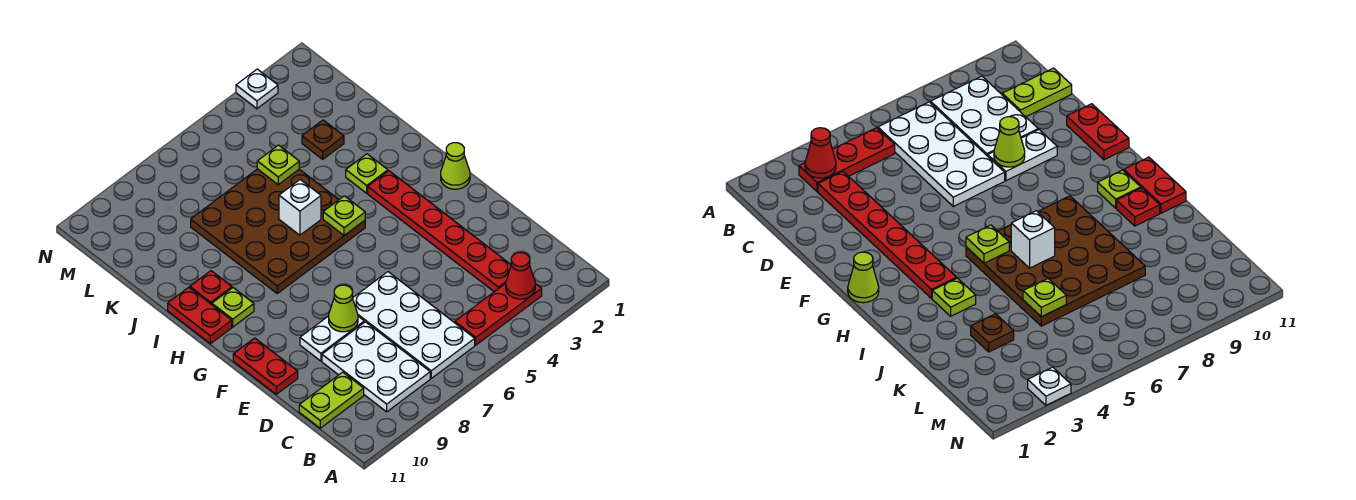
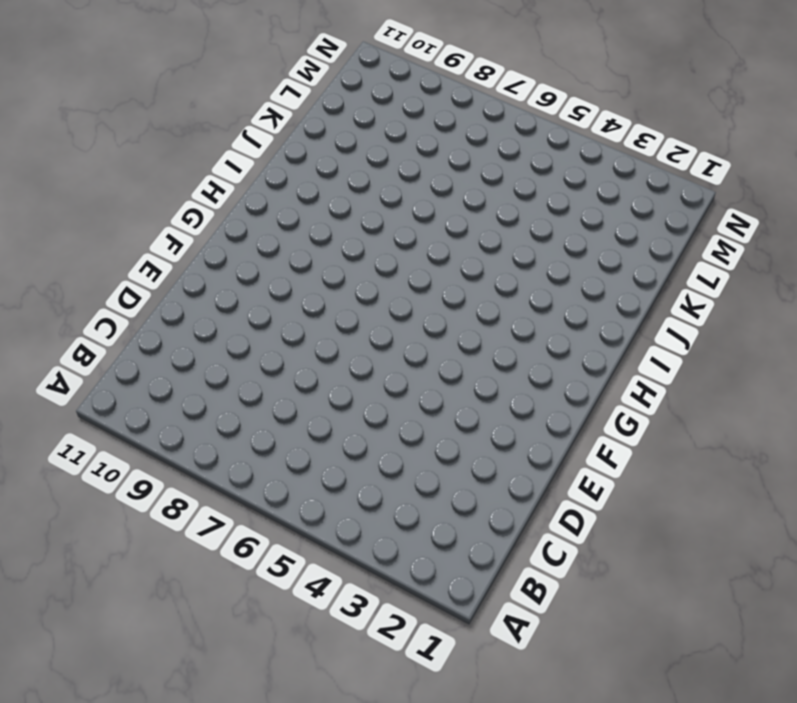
none -> red plate B3:B5 level 1
none -> white plate B6:E7 level 1
none -> white plate B8:D9 level 1

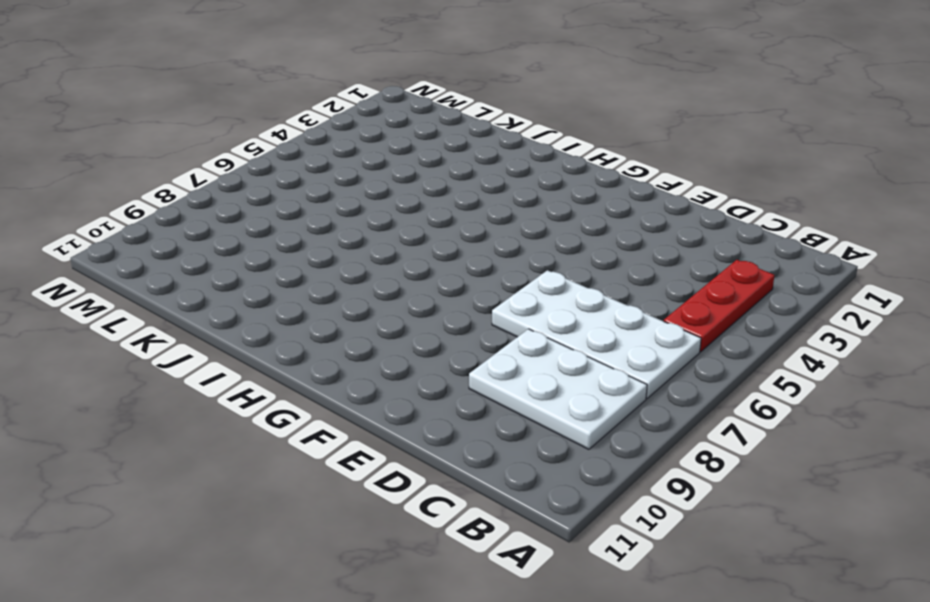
none -> red plate C3:H3 level 1
none -> lime plate C10:C11 level 1
none -> white plate E8:E9 level 1

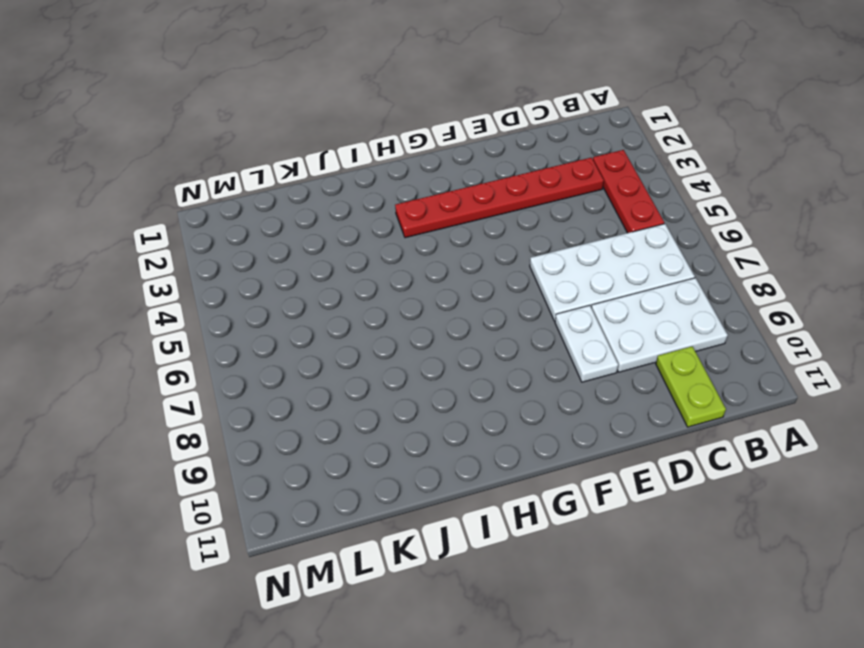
none -> red plate E11:F11 level 1
none -> lime cone G1 level 1
none -> brown plate H5:K8 level 1

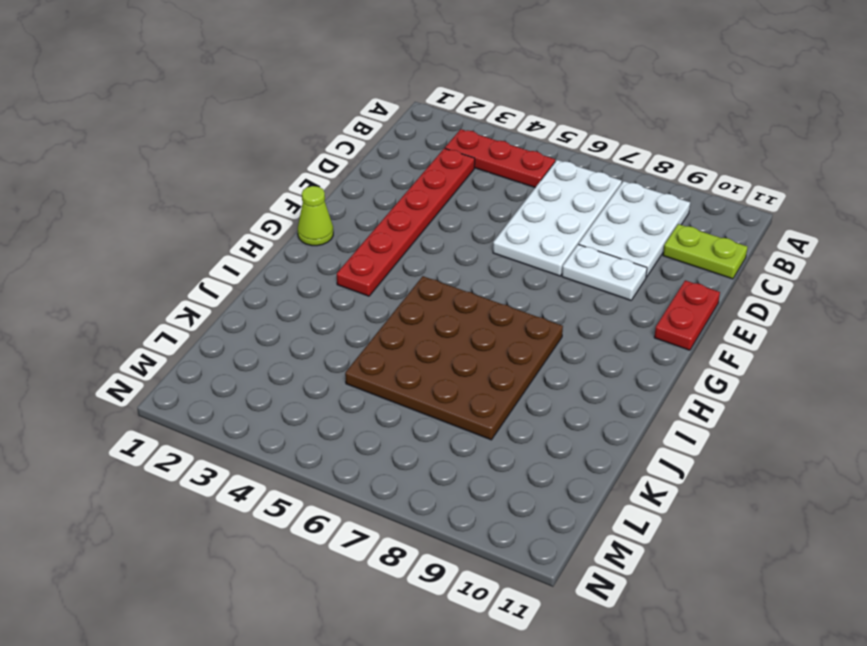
none -> lime plate H10 level 1
none -> red plate H11:I11 level 1
none -> lime plate I3 level 1

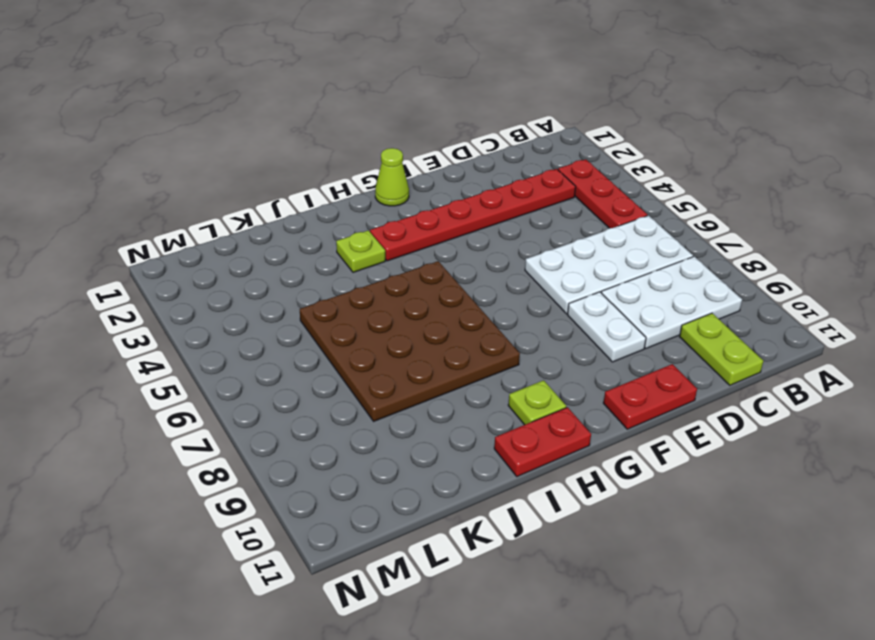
none -> red plate I10 level 1
none -> brown plate K3 level 1
none -> white plate N3 level 1

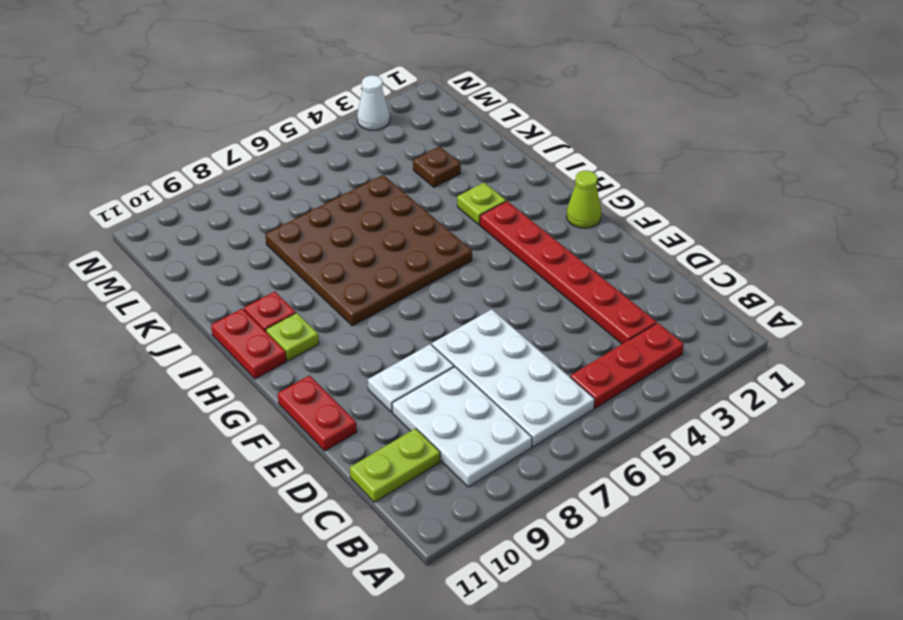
white cone N3 level 1 -> white plate N3 level 1
none -> red cone B3 level 2
none -> lime cone E8 level 2
none -> lime plate H5 level 2

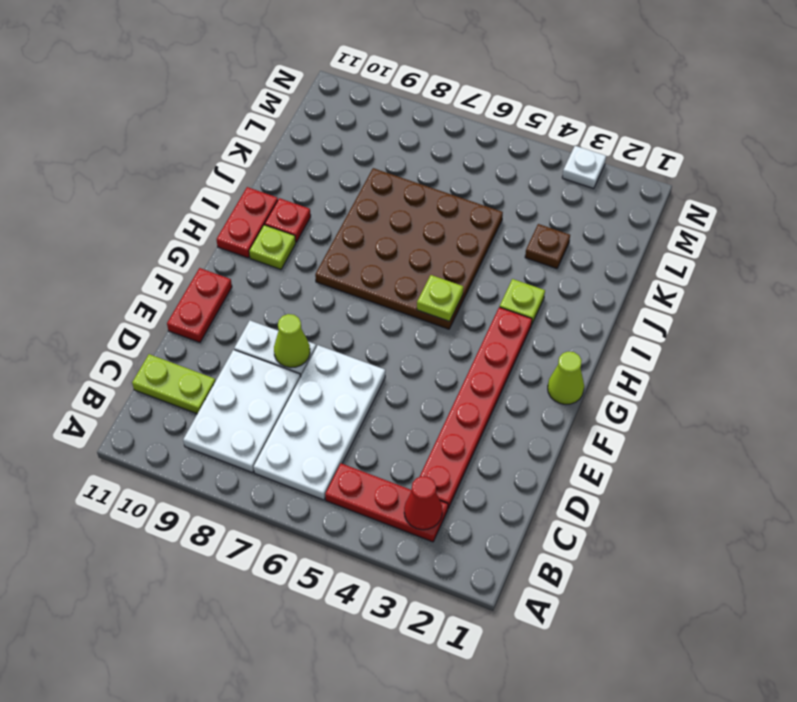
none -> white brick I6 level 2
none -> lime plate K5 level 2

